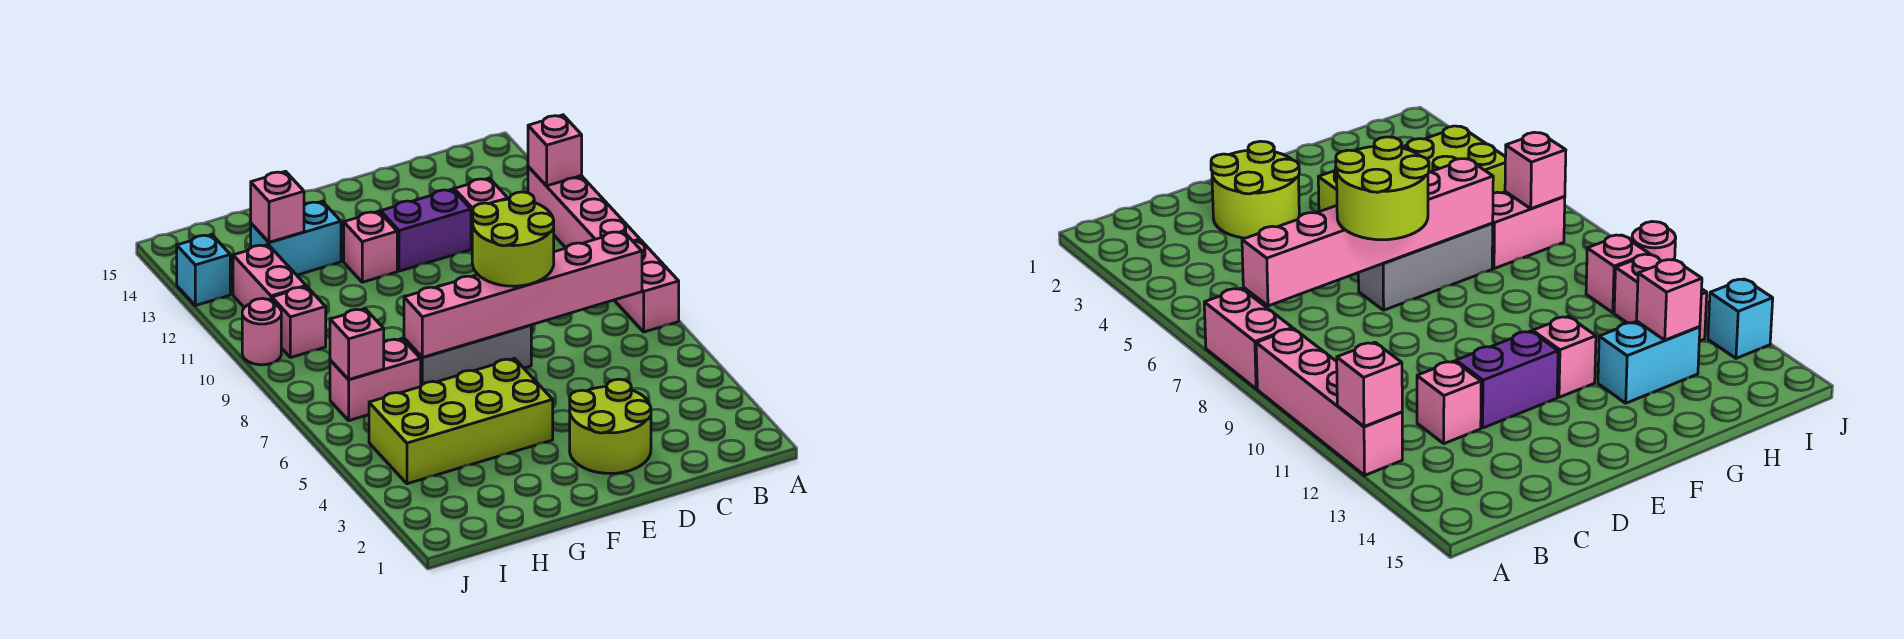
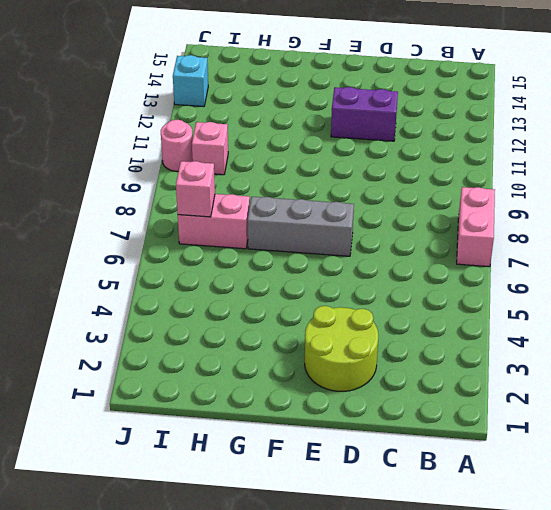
none -> pink brick A9:A12 level 1
none -> pink brick C12 level 1
none -> lime brick F4:I5 level 1

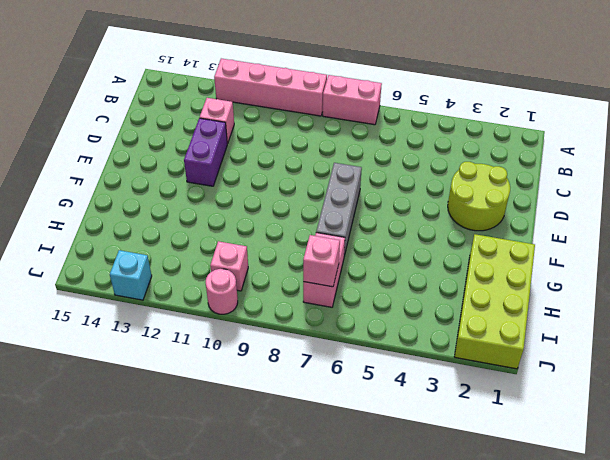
lime brick G1:J2 level 1 -> lime brick F4:I5 level 1
none -> pink brick F12 level 1
none -> cyan brick G13:H13 level 1
none -> pink brick I11:I12 level 1

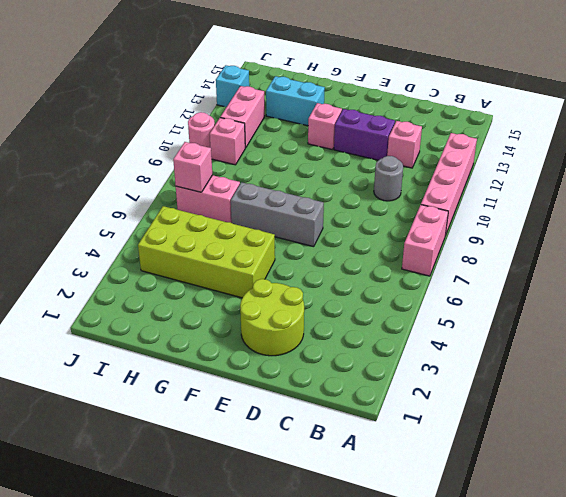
grey round brick C10 level 1 -> none
none -> pink brick A12 level 2
none -> pink brick B7:G7 level 2
none -> pink brick H13 level 2

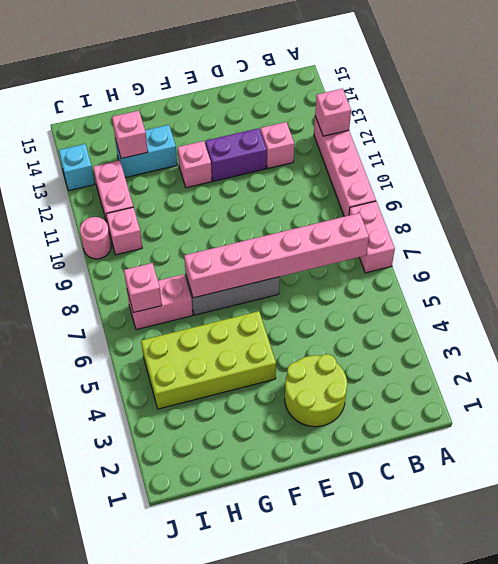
none -> lime round brick D7:E8 level 3

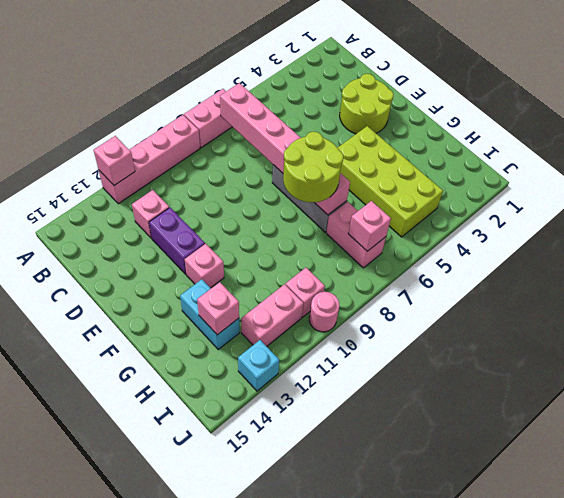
lime round brick F7:G8 level 3 -> lime round brick D7:E8 level 3

